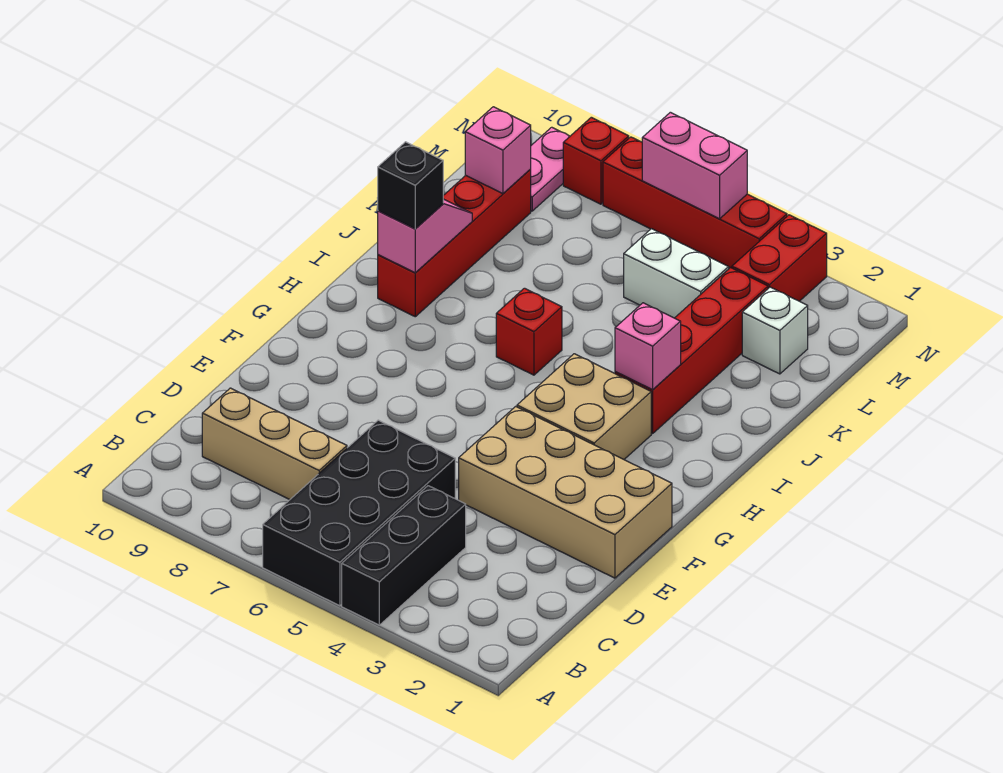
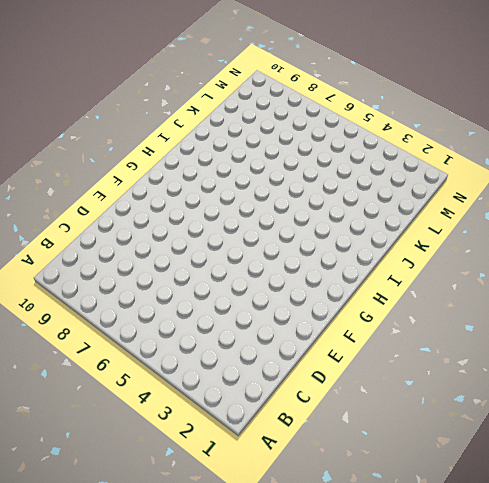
none -> black brick A4:C4 level 1
none -> black brick A5:D6 level 1
none -> tan brick C7:C9 level 1

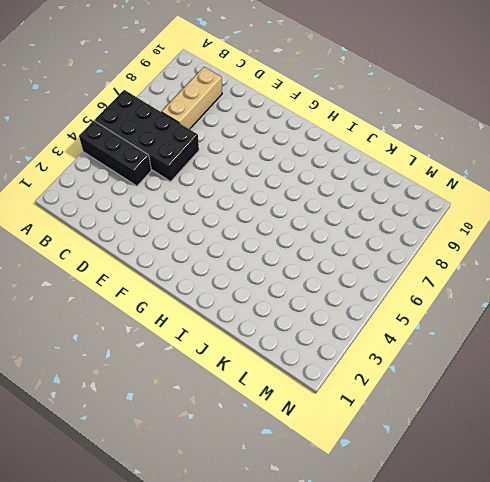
none -> tan brick E1:F4 level 1
none -> tan brick G3:H4 level 1
none -> red brick I3:L3 level 1

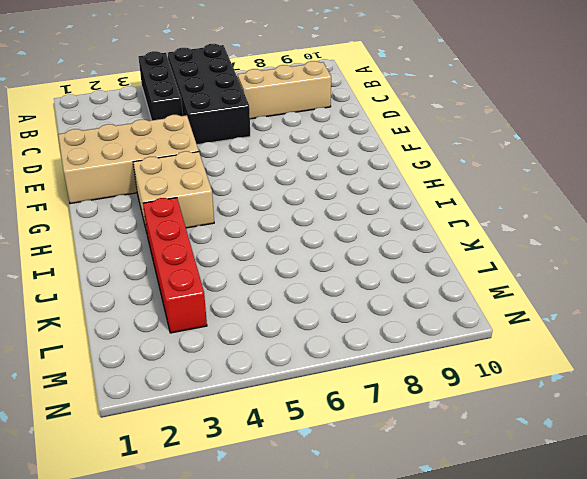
none -> red brick I6 level 1
none -> red brick I9:L9 level 1
none -> white brick L2 level 1

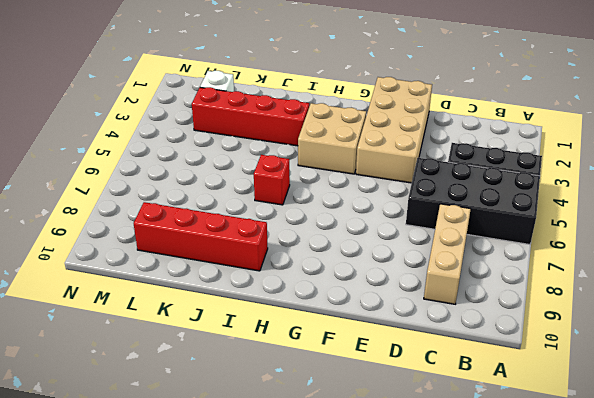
none -> white brick L4:L5 level 1
none -> red brick M3:N3 level 1
none -> pink plate M9:N9 level 1

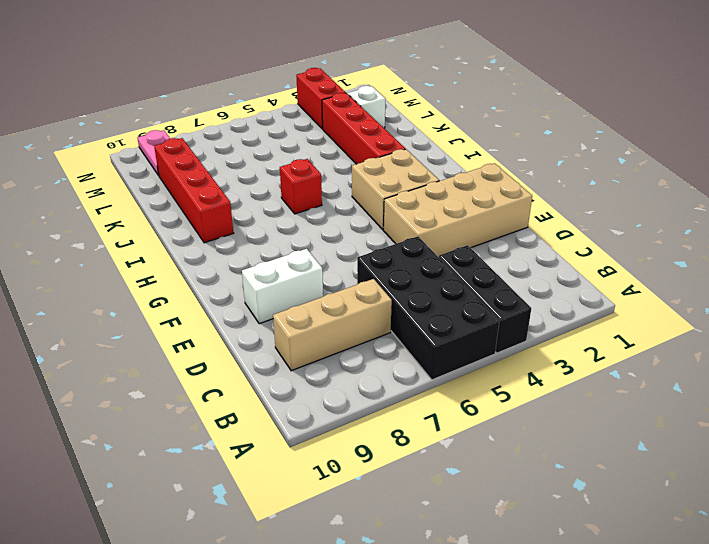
white brick E8:E9 level 1 -> white brick L4:L5 level 1
none -> red brick N4:N7 level 1
none -> red brick N8 level 1
none -> pink brick I3 level 2

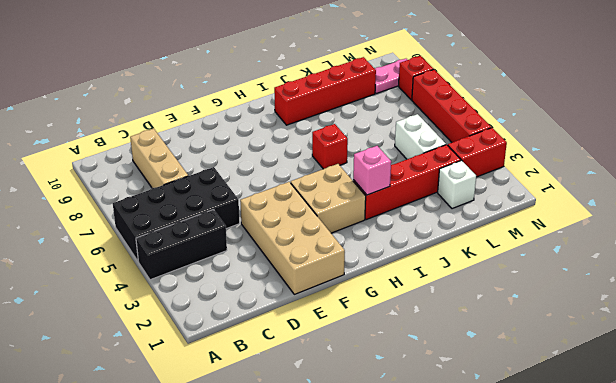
none -> pink slope I9:J9 level 2 top I
none -> pink brick L9 level 2
none -> pink brick N5:N6 level 2

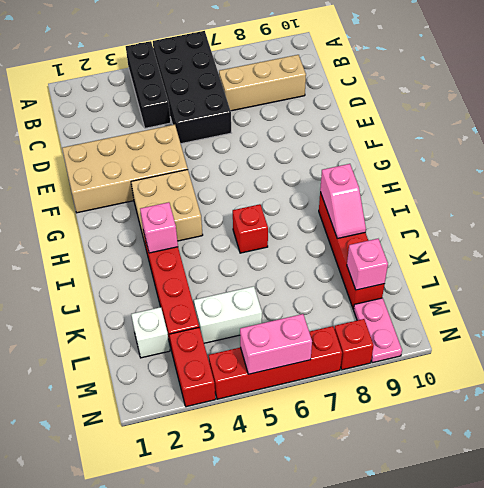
none -> black brick I9 level 3

